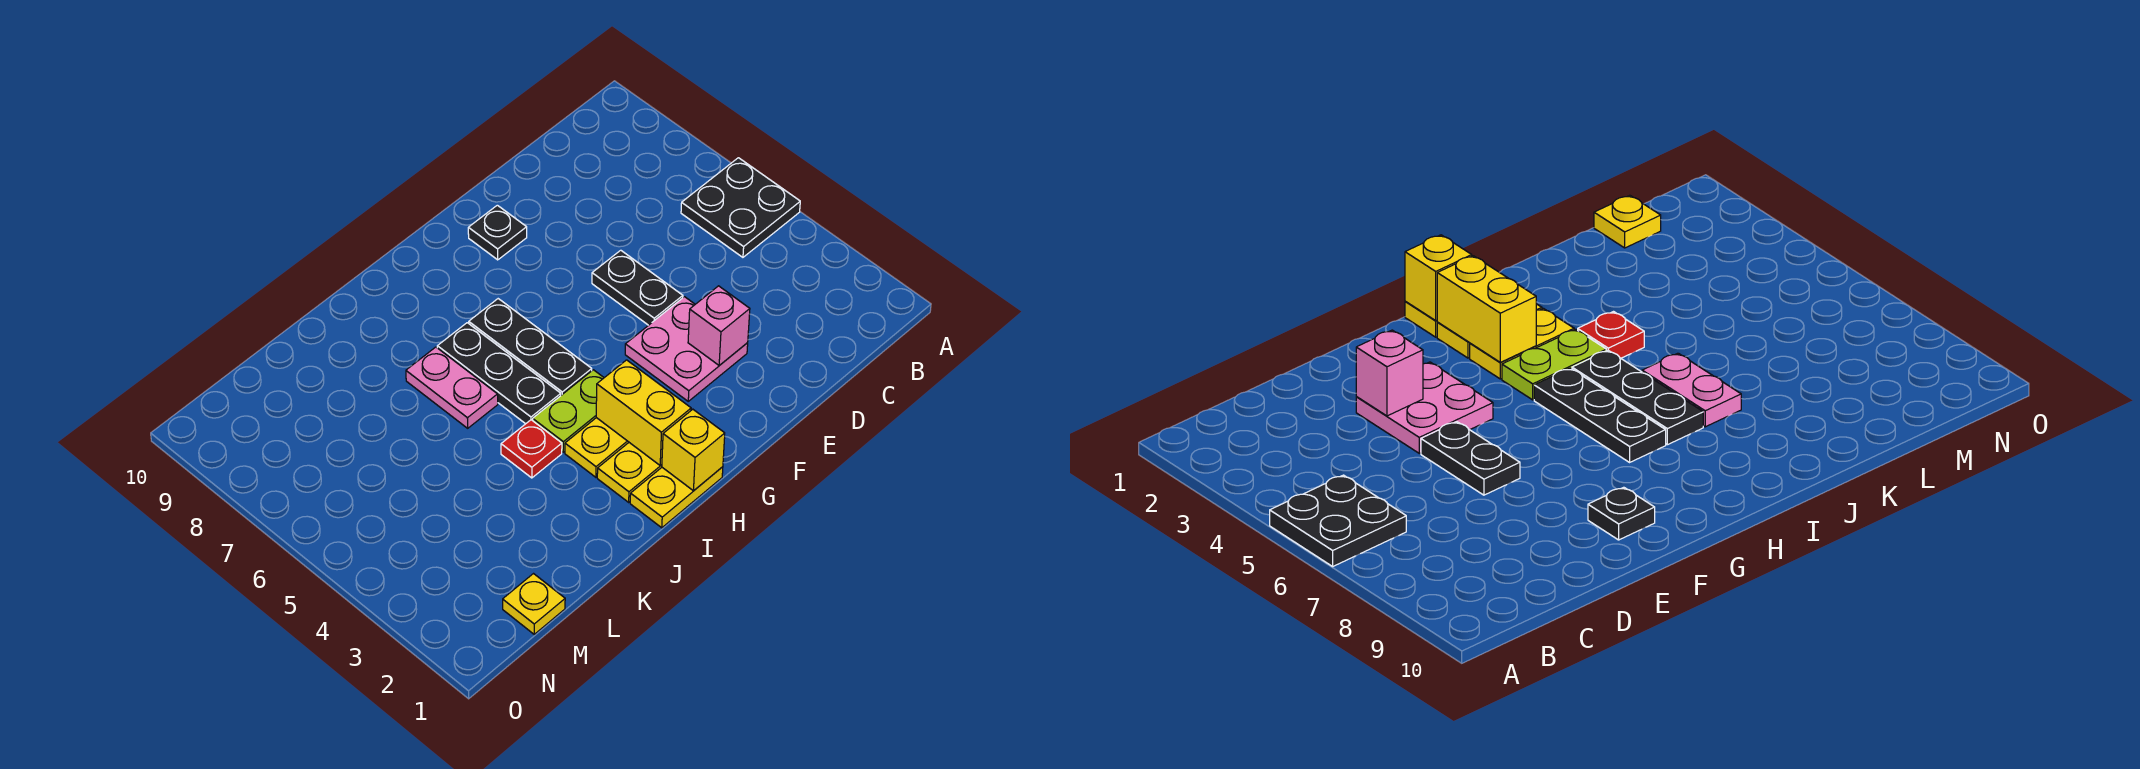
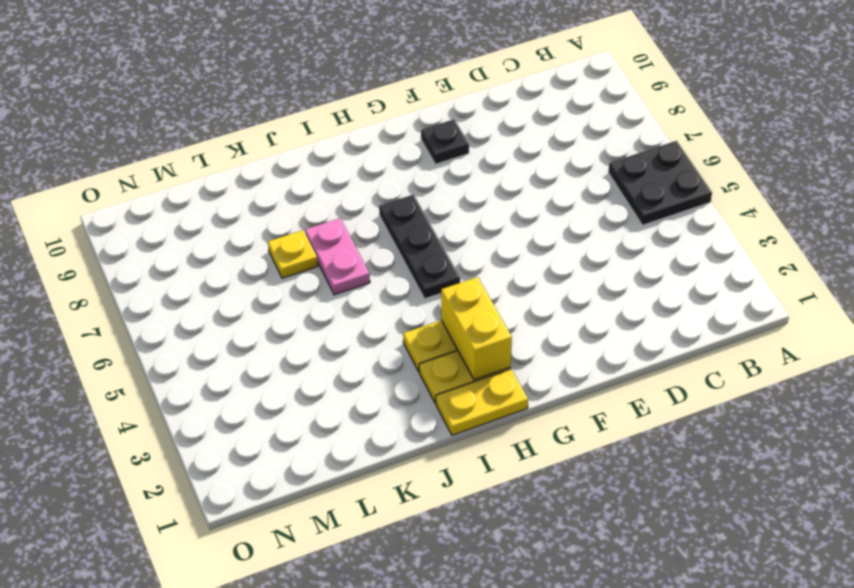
yellow plate K7 level 1 -> yellow plate M1 level 1
none -> pink plate E3:F4 level 1
none -> black plate E5:E6 level 1
none -> lime plate H4:I4 level 1

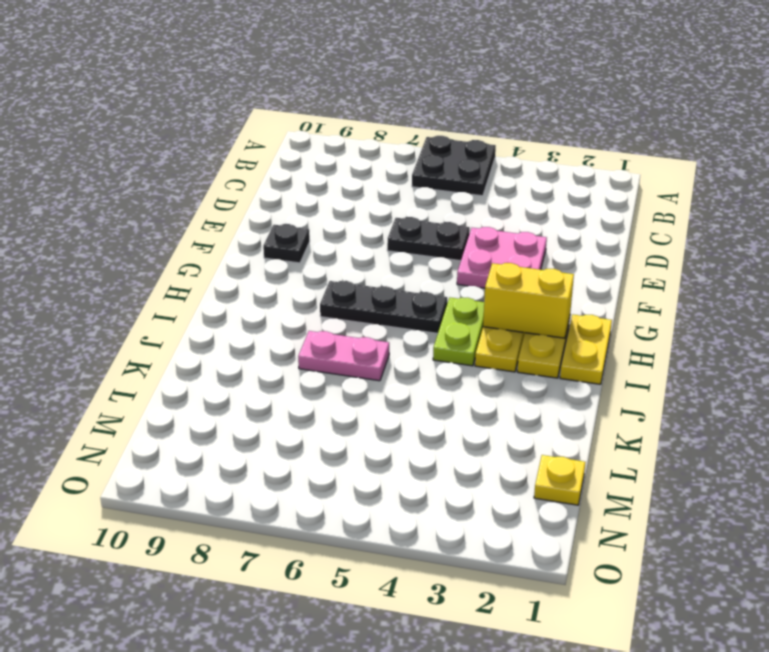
none -> black plate I5:I7 level 1
none -> red plate J4 level 1
none -> pink brick E3 level 2

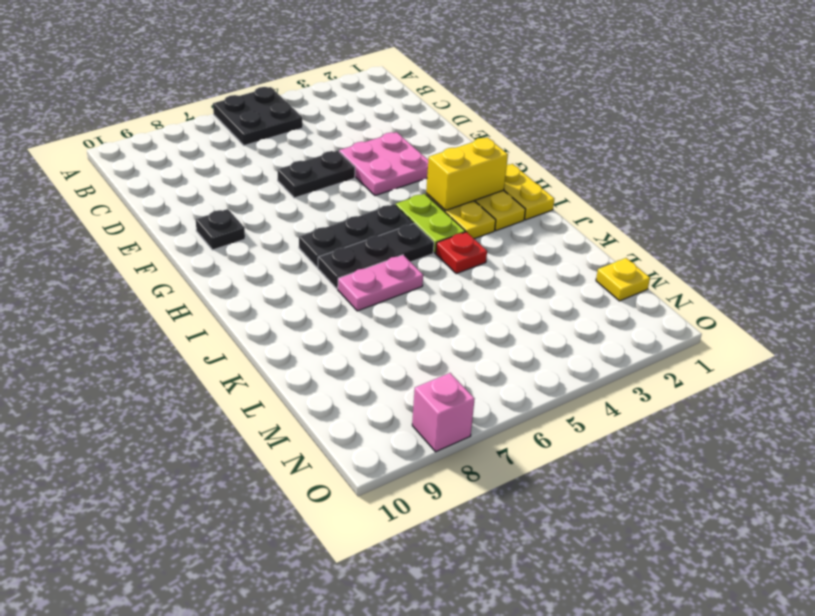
pink brick O8 level 1 -> pink brick E3 level 2
none -> yellow brick H1 level 2

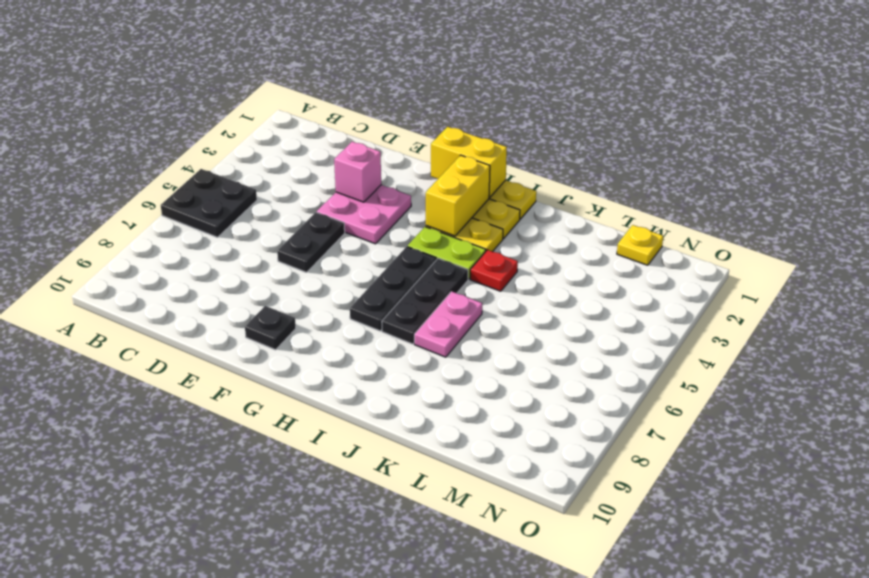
yellow brick G1:H1 level 2 -> yellow brick H1 level 2

